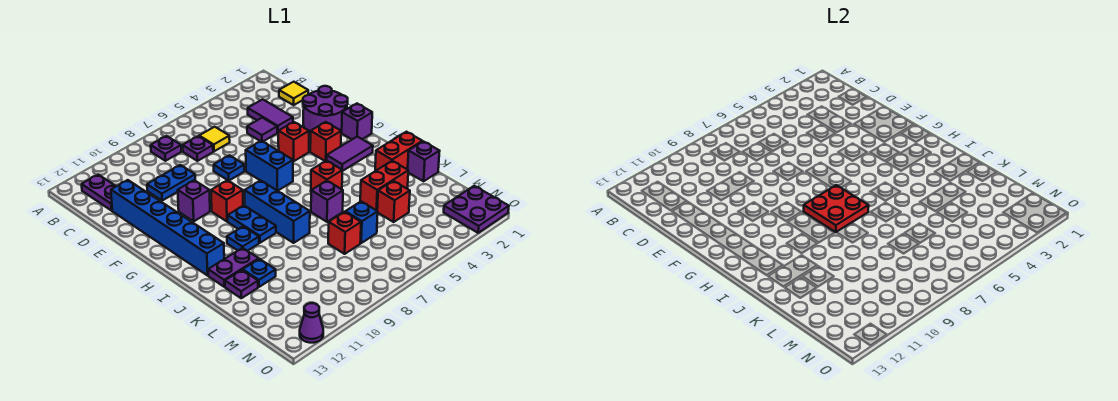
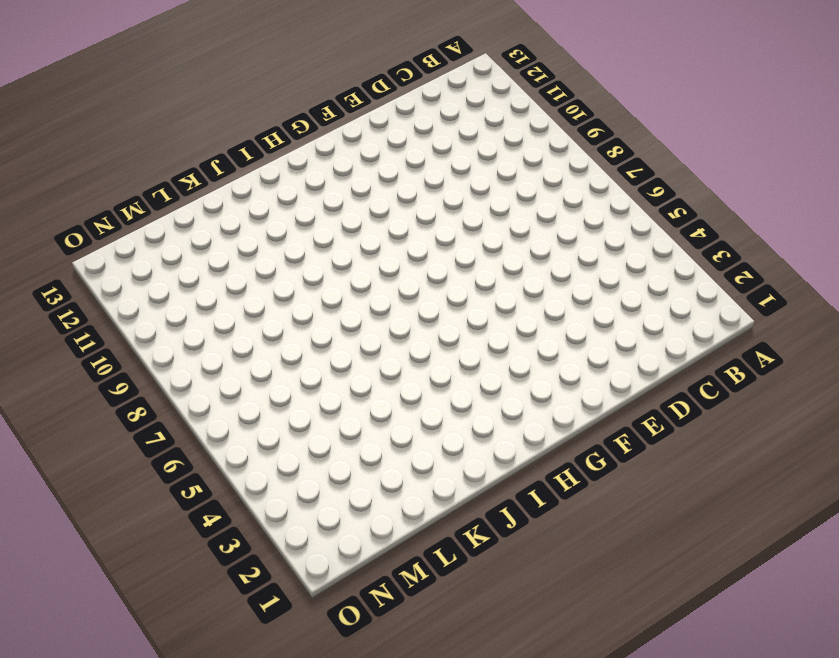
none -> purple plate B8 level 1
none -> purple plate B12:C12 level 1
none -> yellow tile C1 level 1
none -> purple tile C3:D3 level 1

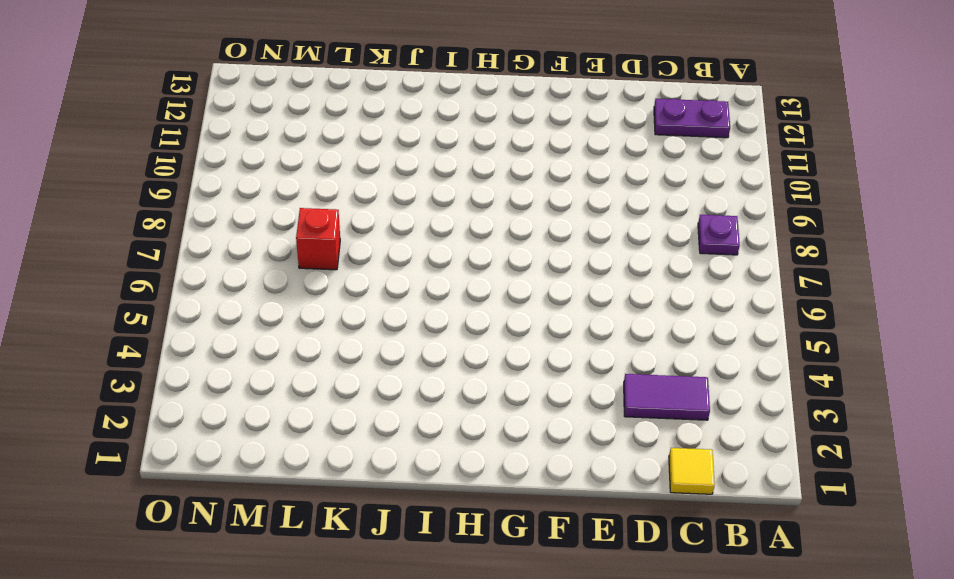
none -> yellow tile C6 level 1
none -> purple plate C7 level 1
none -> purple tile D4 level 1
none -> blue plate D9:D10 level 1

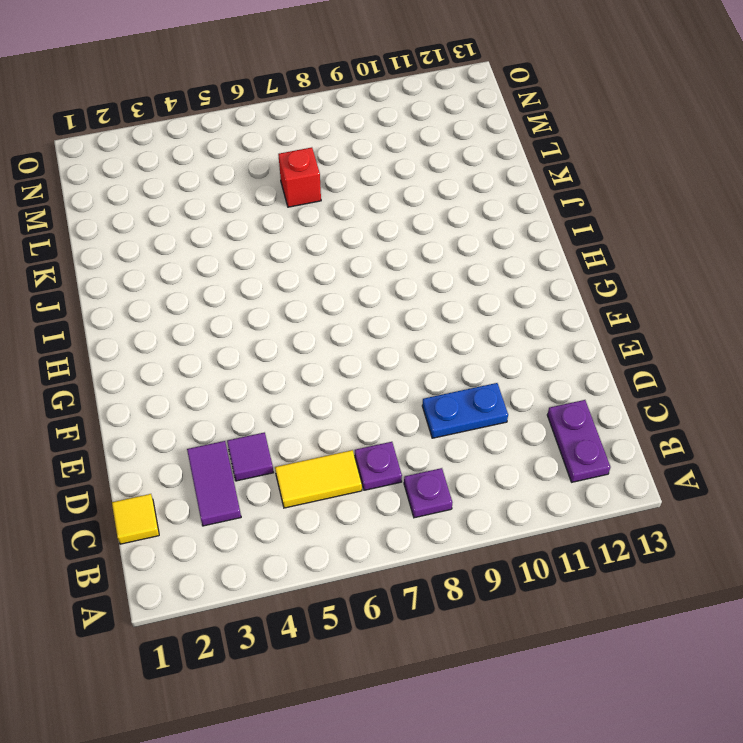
yellow tile C5:C6 level 1 -> yellow tile C6 level 1
none -> blue brick D12:I12 level 1
none -> purple round brick E1:F2 level 1
none -> blue plate E7 level 1
none -> red brick F4 level 1

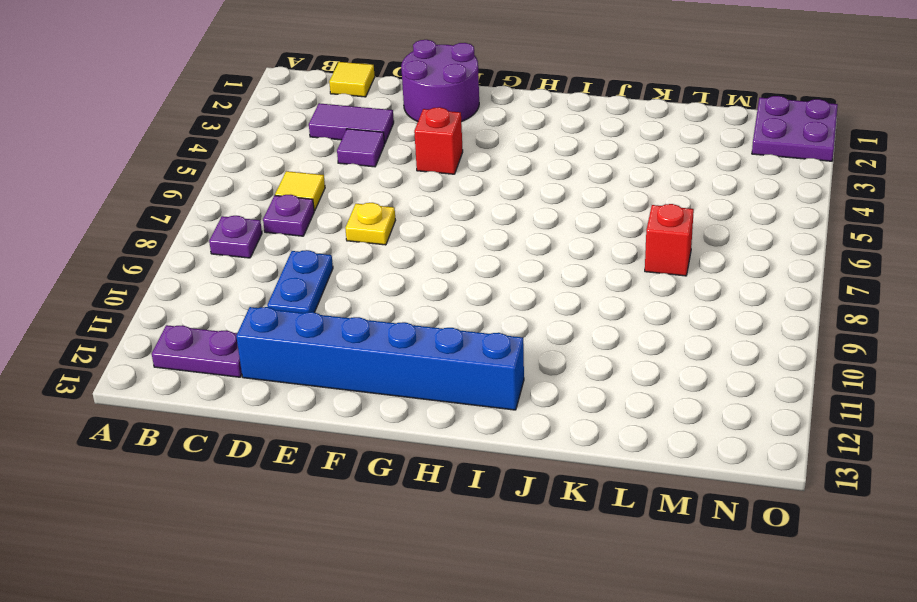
yellow plate E7 level 1 -> blue plate E7 level 1
none -> blue brick F6:G6 level 1
none -> purple brick F10 level 1
none -> purple brick G1 level 1
none -> red brick G3 level 1

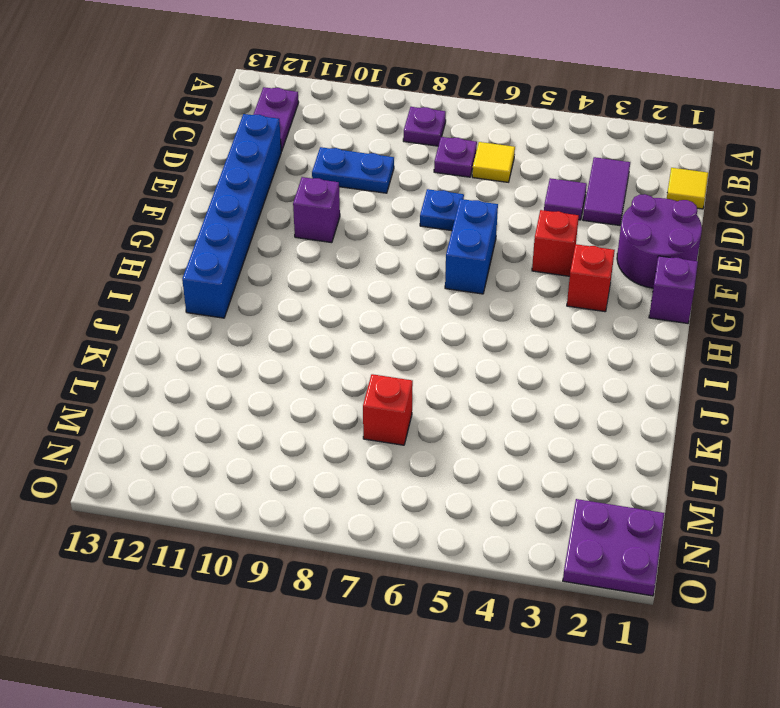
none -> red brick G9 level 1
none -> purple tile H2:H3 level 1
none -> blue brick H8:J8 level 1
none -> blue plate H9:I9 level 1

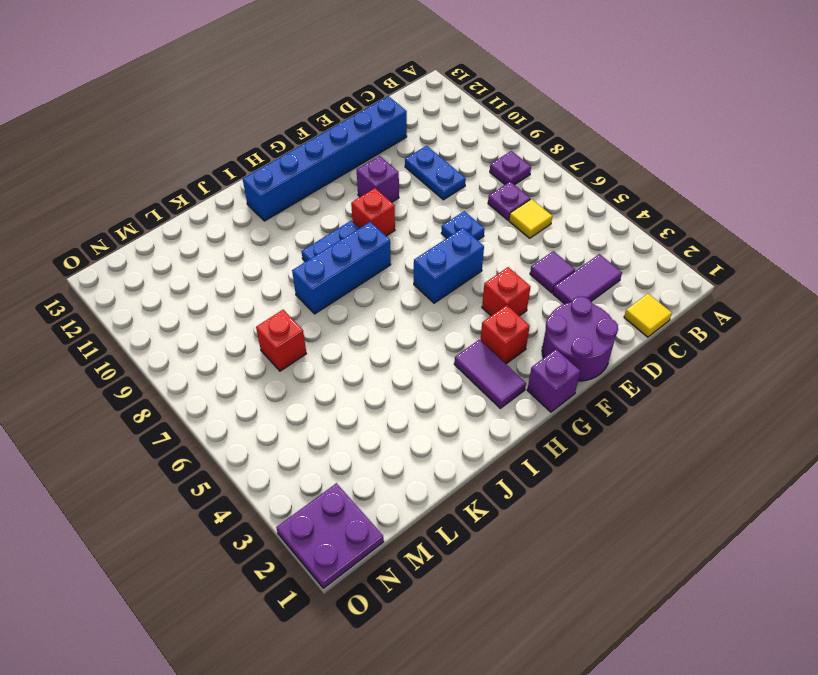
none -> purple plate B12:C12 level 1
none -> red brick I5 level 1
none -> blue plate I10 level 1
none -> red brick J1:J2 level 1

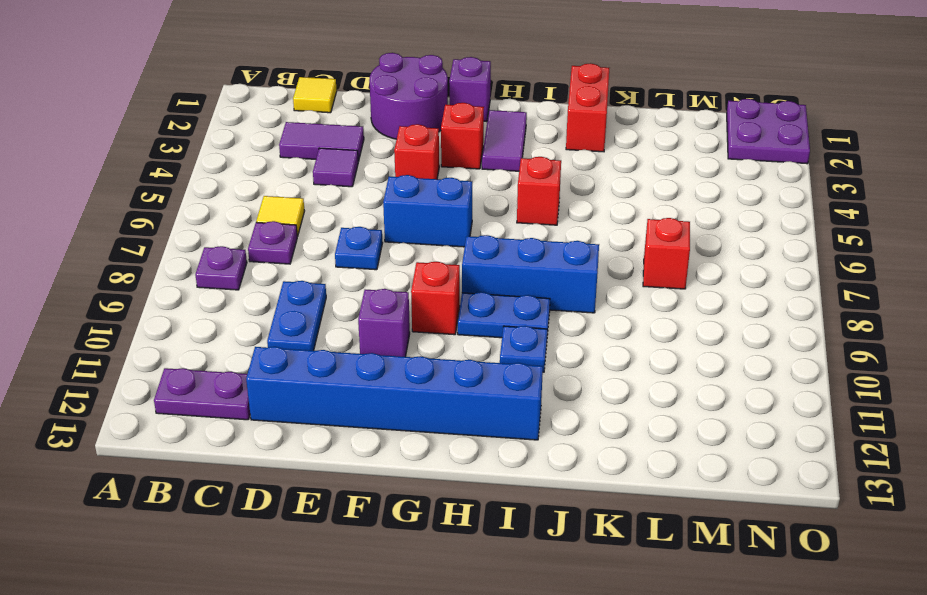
none -> purple brick J6 level 1
none -> purple plate J11:J12 level 1
none -> purple brick K1 level 1
none -> red brick K3:K4 level 1

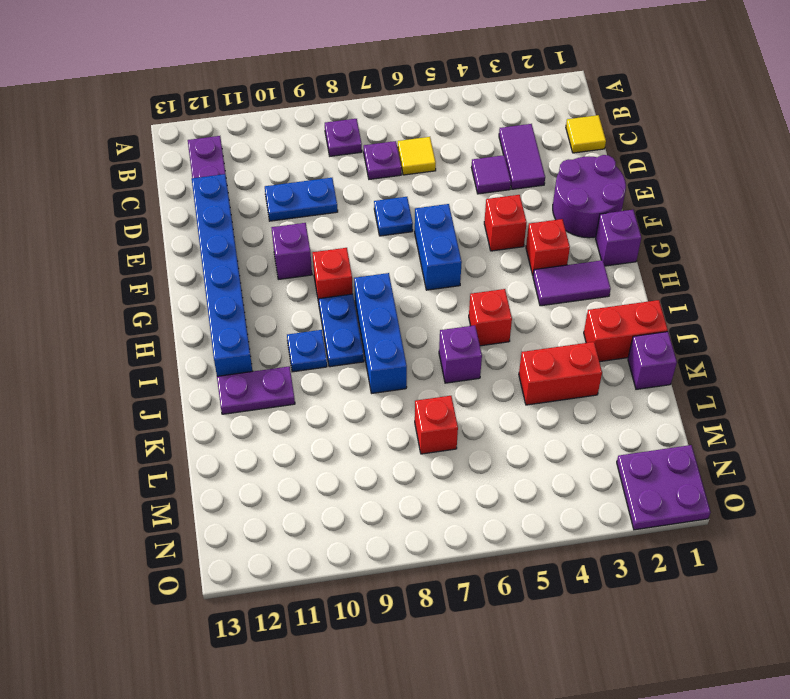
none -> blue plate K11 level 1
none -> purple plate K12 level 1
none -> red brick L4 level 1
none -> blue brick L6 level 1

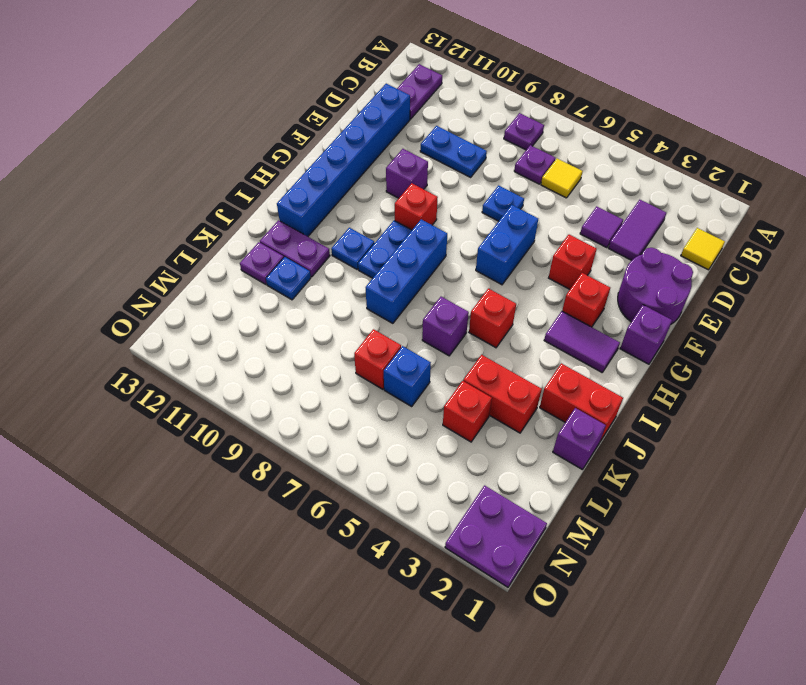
none -> purple cone O12 level 1
none -> red plate H7:I8 level 2

